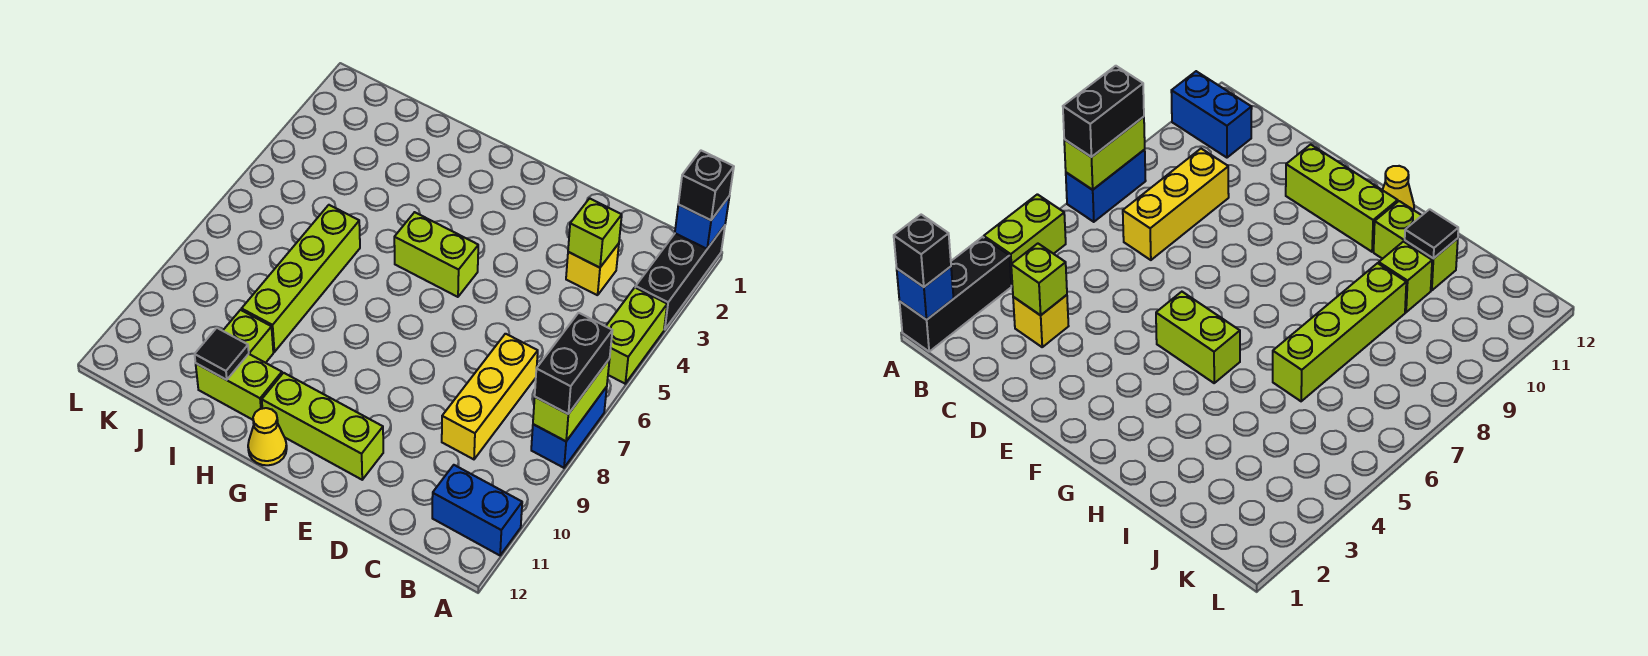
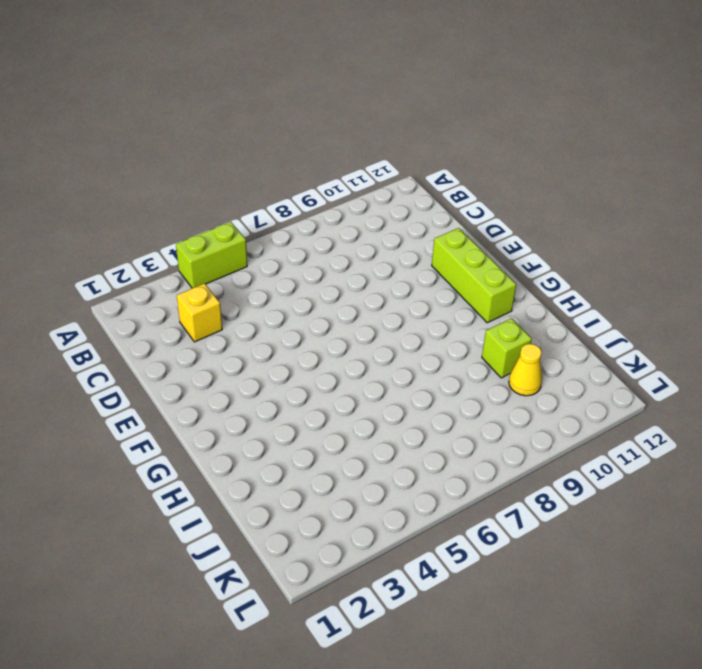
yellow cone J10 level 1 -> yellow cone G12 level 1
none -> black brick A1:A3 level 1
none -> blue brick A7:A8 level 1
none -> blue brick A11:B11 level 1

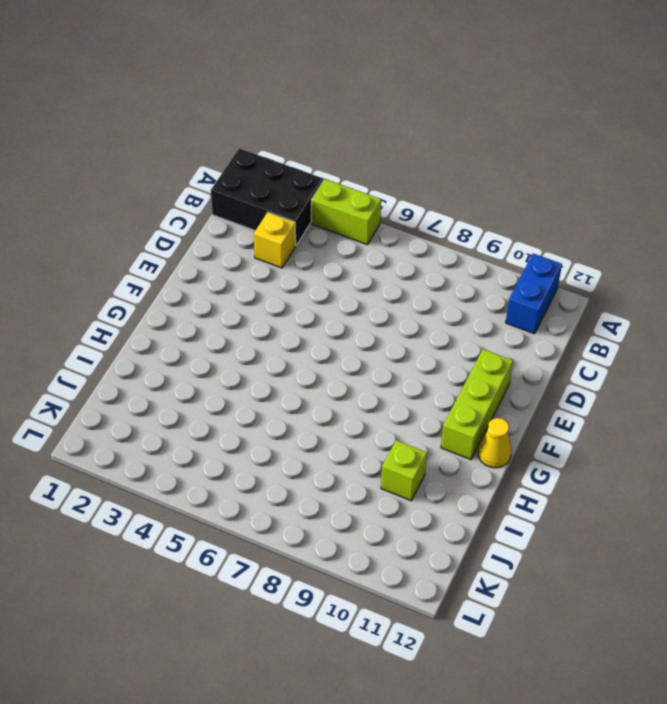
black brick A1:B3 level 1 -> black brick A1:A3 level 1
none -> blue brick A7:A8 level 1
none -> yellow brick C7:C9 level 1
none -> lime brick F5:G5 level 1

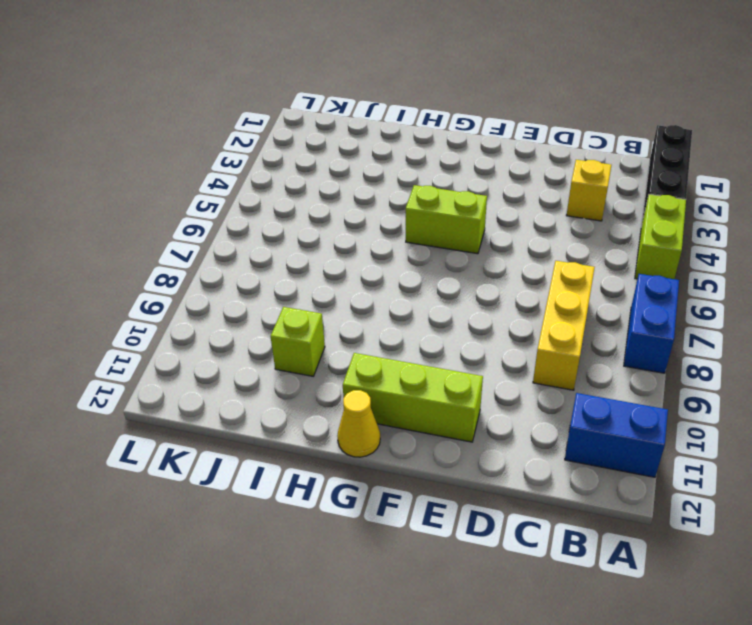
none -> lime brick H11:I11 level 1
none -> lime brick I6:I9 level 1
none -> blue brick A1 level 2

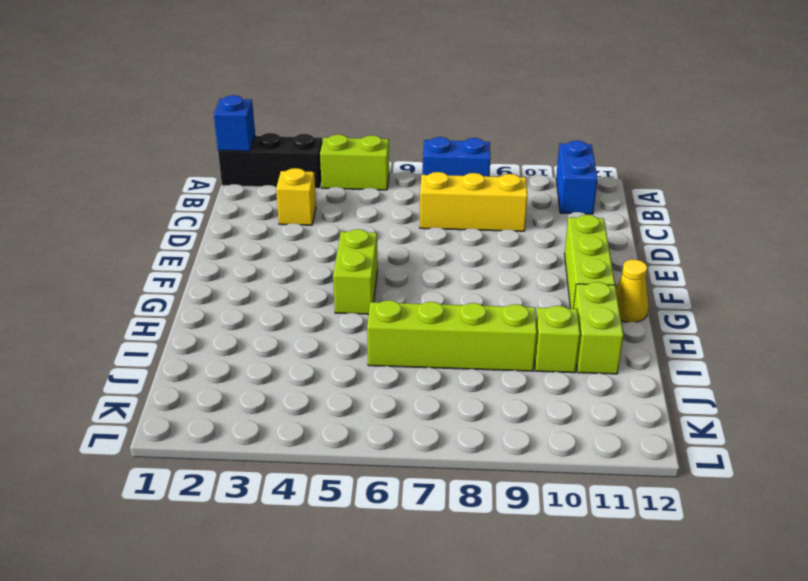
none -> lime brick A7:A8 level 2
none -> lime brick C3 level 2
none -> black tile I11 level 2

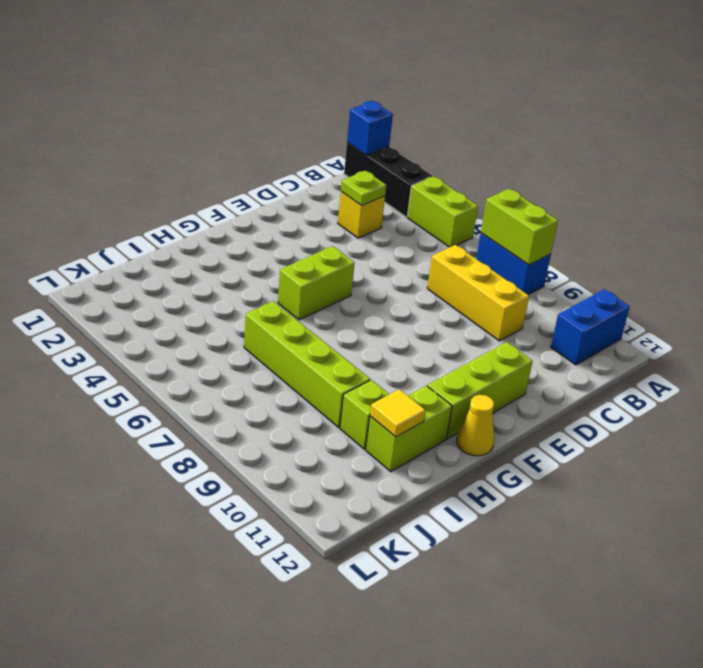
lime plate C3 level 2 -> lime brick C3 level 2
yellow tile I11 level 2 -> black tile I11 level 2
none -> black brick A1 level 3
none -> black brick A7:A8 level 3

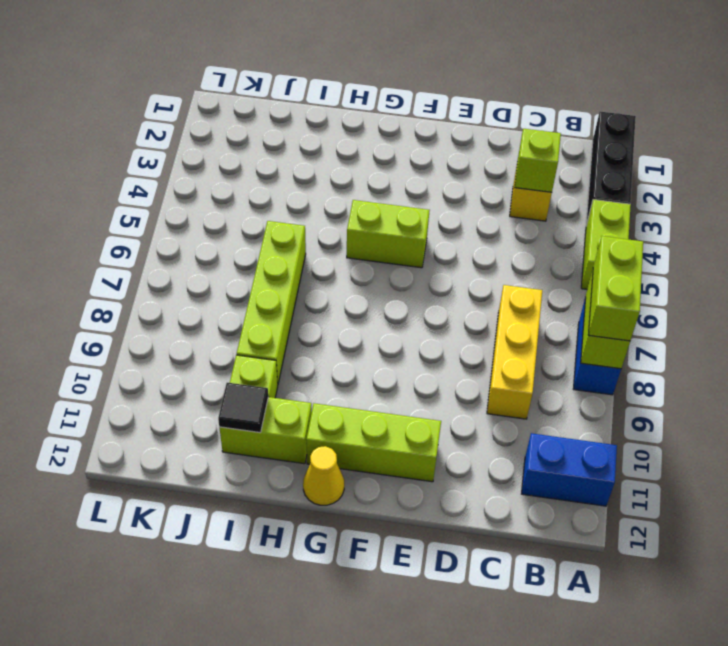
lime brick A7:A8 level 3 -> black brick A7:A8 level 3
none -> blue brick A1 level 2
none -> black brick A1 level 3

